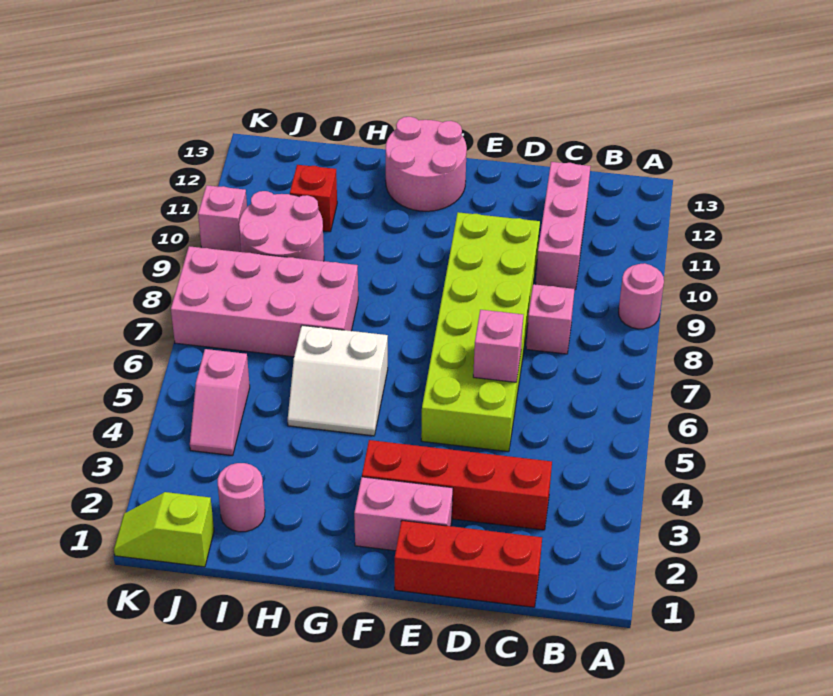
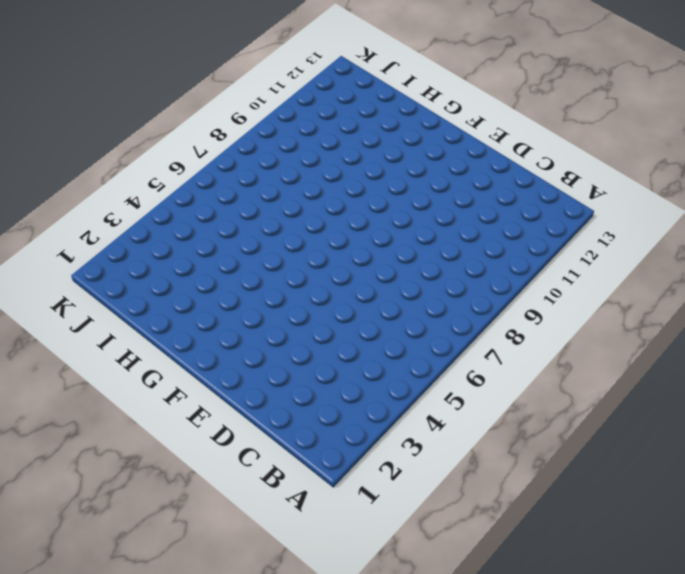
none -> pink round brick A9 level 1
none -> red brick C1:E1 level 1
none -> red brick C3:F3 level 1

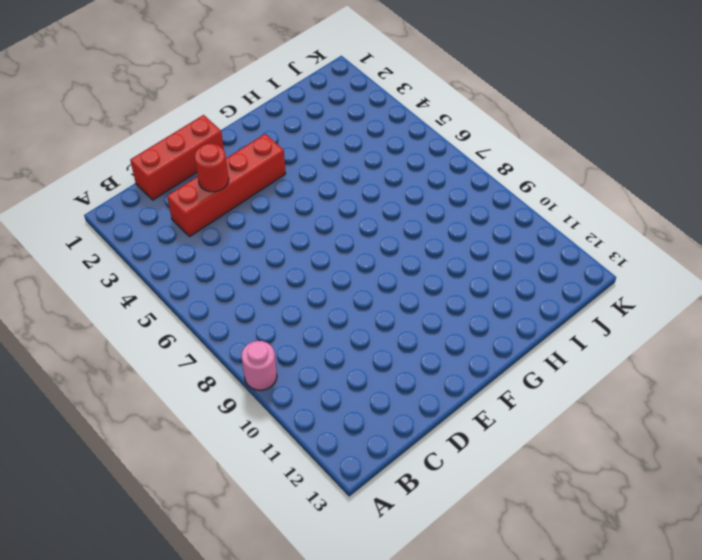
red round brick D3 level 2 -> none
none -> pink brick C8 level 1
none -> pink brick C10:C12 level 1
none -> lime brick D5:E10 level 1

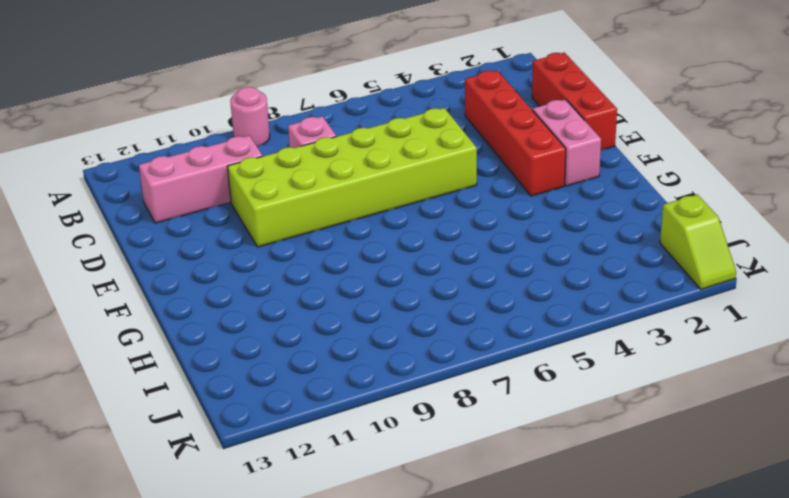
none -> pink round brick F12:G13 level 1
none -> white slope G5:H6 level 1 top 6
none -> pink brick H7:K8 level 1

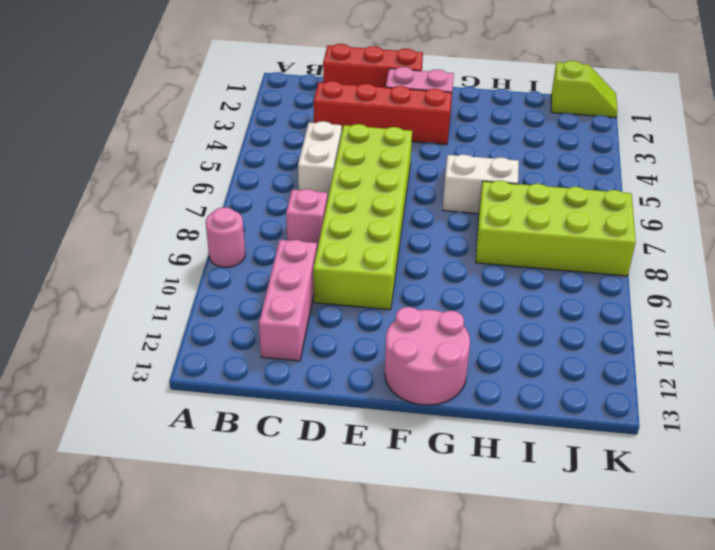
white brick C5:C6 level 1 -> none
lime brick H7:K8 level 1 -> pink brick H7:K8 level 1
none -> pink round brick I2 level 1
none -> pink round brick I9:J10 level 1
none -> red brick I11 level 1

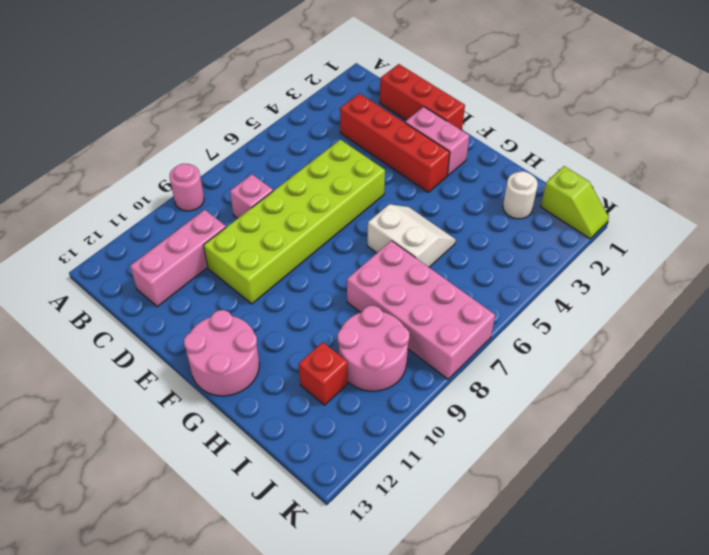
white round brick I2 level 1 -> pink round brick I2 level 1
none -> pink slope J4:J5 level 1 top 5
none -> pink brick K10 level 1
none -> pink brick D6 level 2

